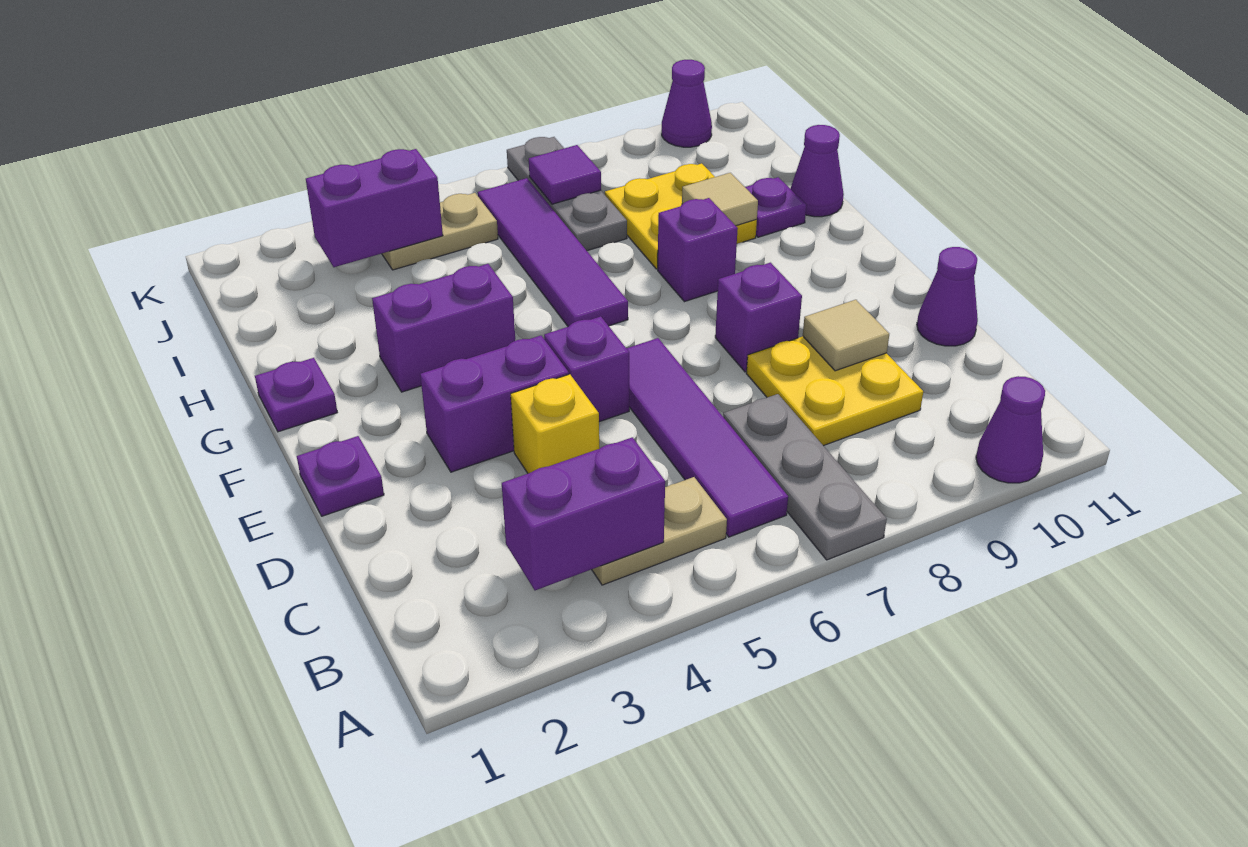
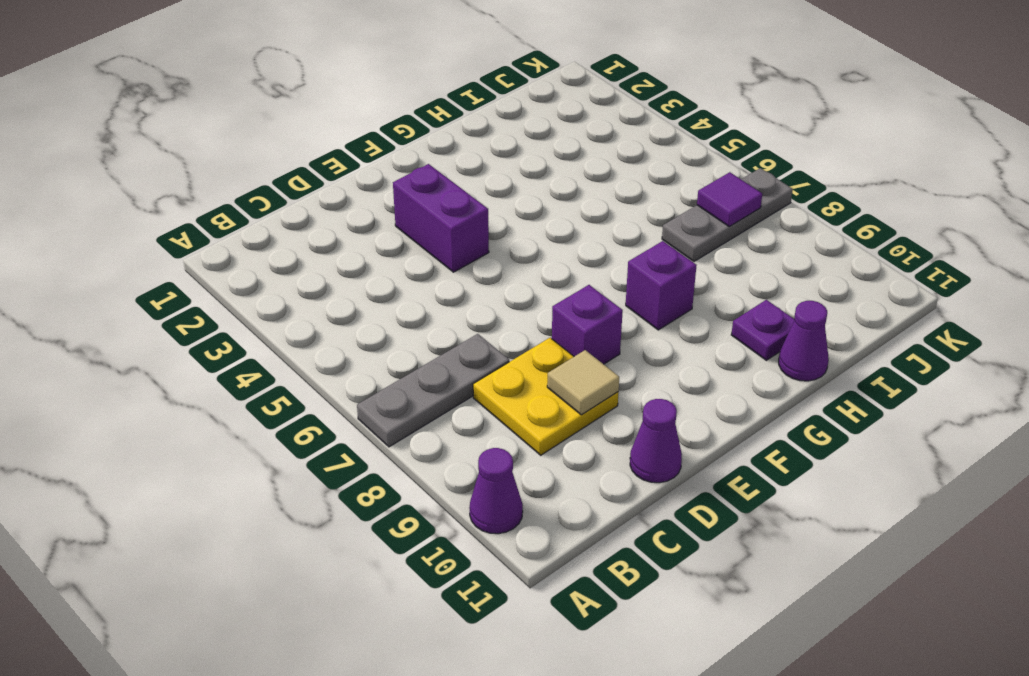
none -> tan plate B4:B5 level 1
none -> purple tile B6:E6 level 1
none -> yellow brick D4 level 1

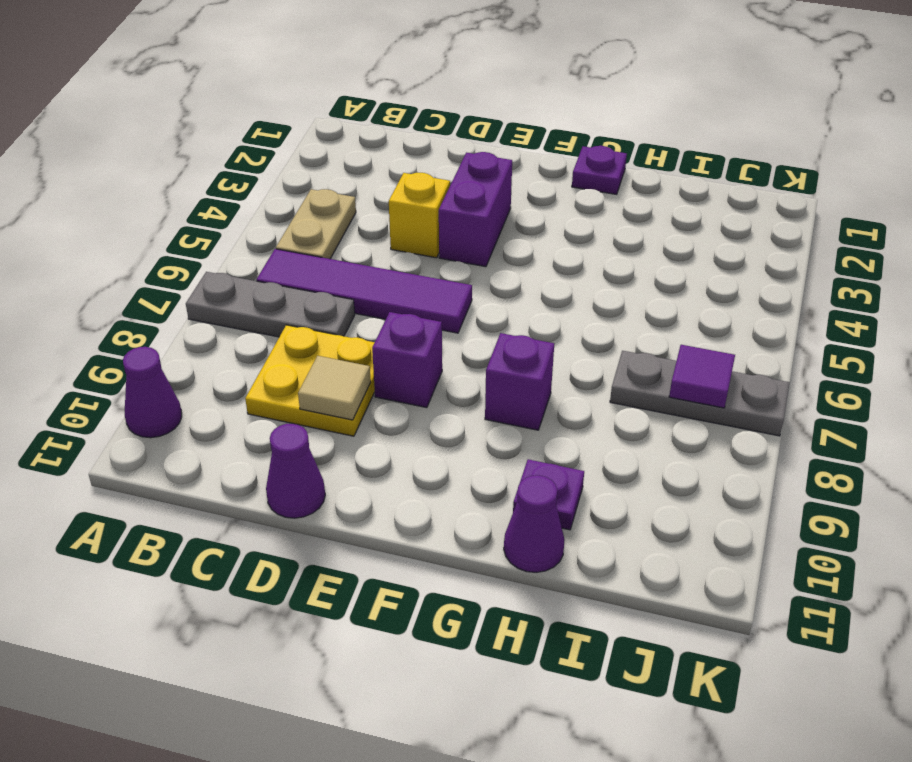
none -> purple plate E1 level 1
none -> purple brick E5 level 1
none -> purple brick G3:G4 level 1

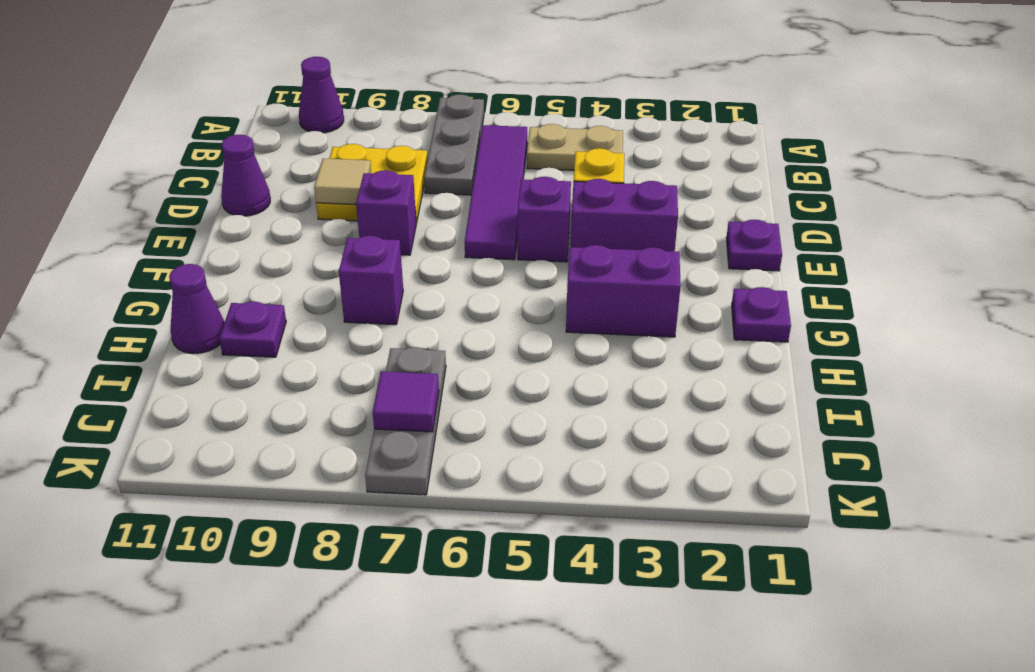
none -> purple tile G6:J6 level 1
none -> yellow plate H8:I9 level 1
none -> tan plate J4:J5 level 1

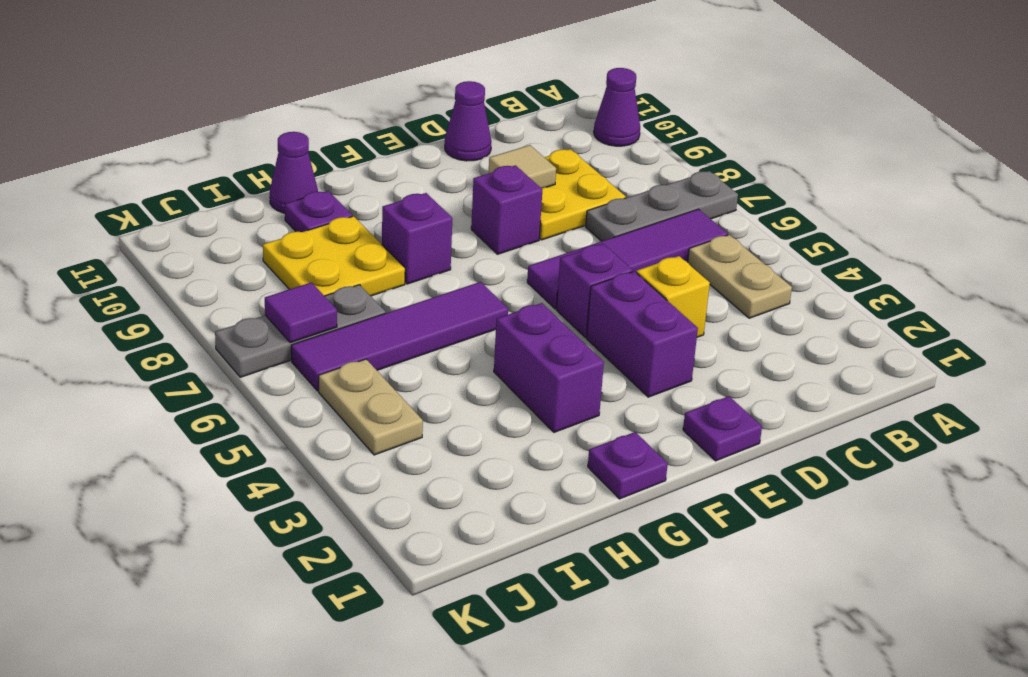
none -> purple cone K10 level 1
none -> purple brick B3:B4 level 2
none -> tan tile H9 level 2

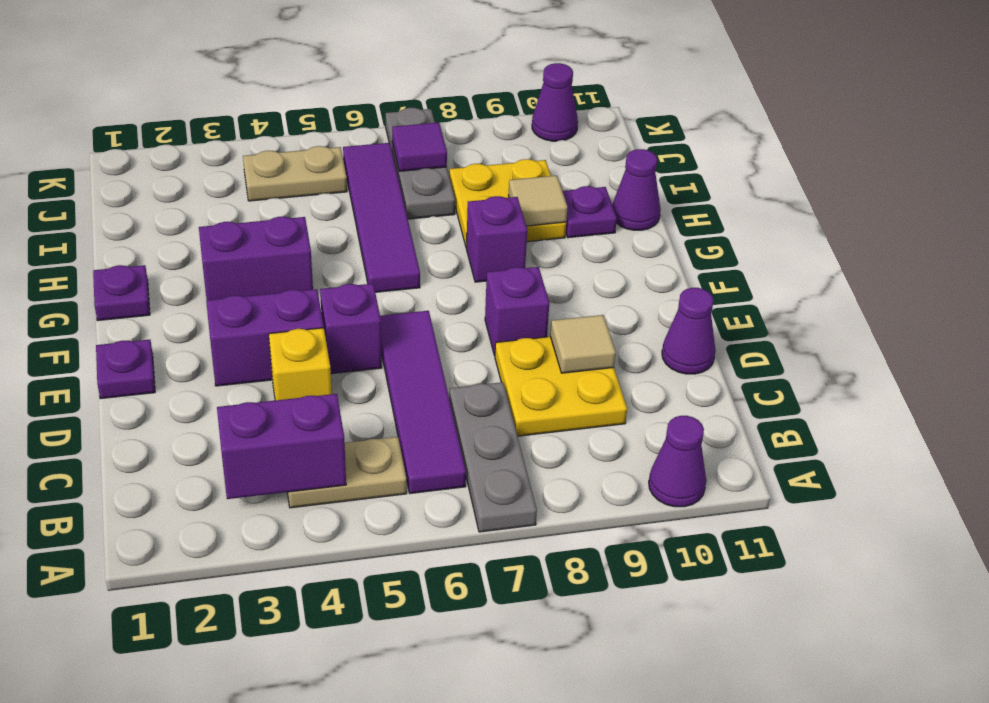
none -> purple brick J3:J4 level 2

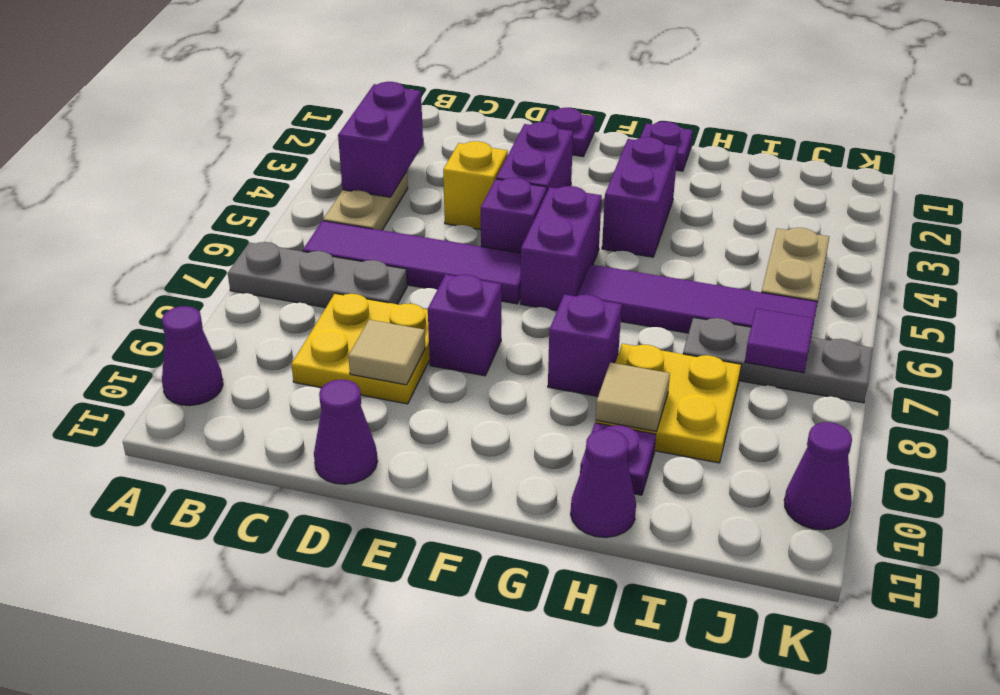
purple brick F5:F6 level 1 -> purple brick J3:J4 level 2

